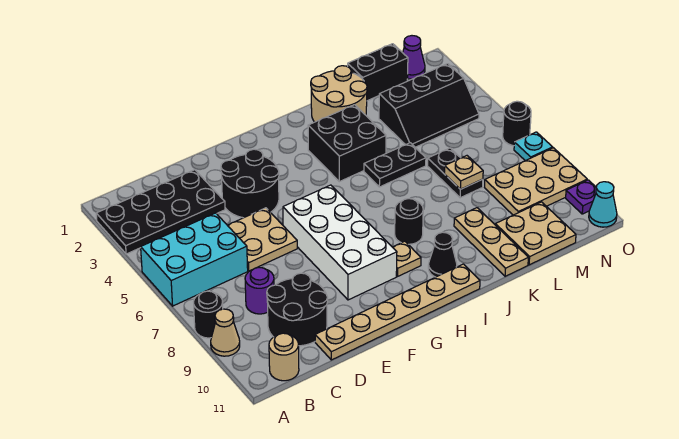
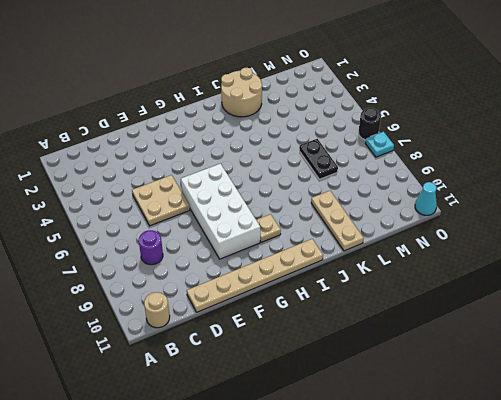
none -> black plate A2:D3 level 1
none -> cyan brick A5:C6 level 1
none -> black round brick A8 level 1

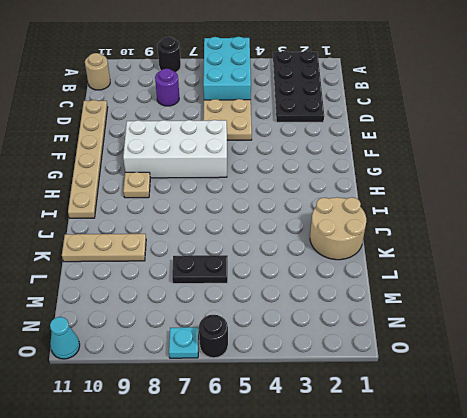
none -> tan cone A9 level 1
none -> black round brick C9:D10 level 1
none -> black round brick E3:F4 level 1

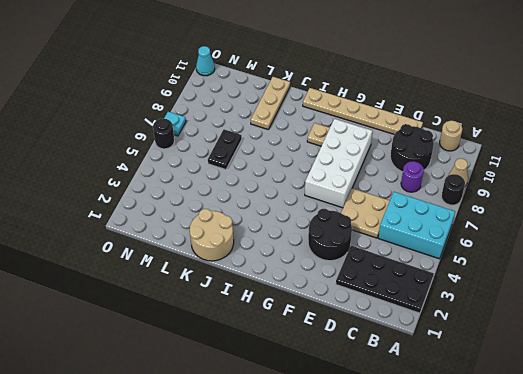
none -> black brick I3:J4 level 1
none -> black round brick I8 level 1
none -> black cone I10 level 1

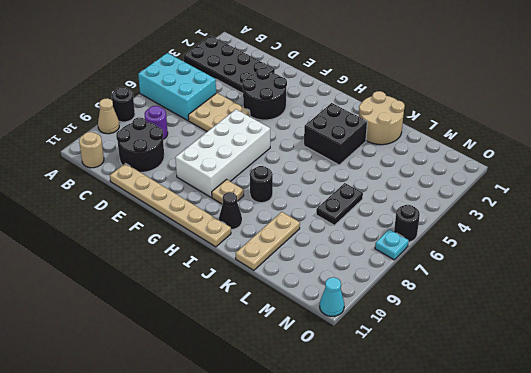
none -> black plate J5:K5 level 1
none -> black brick L1:M1 level 1
none -> black slope L3:N4 level 1 top 3

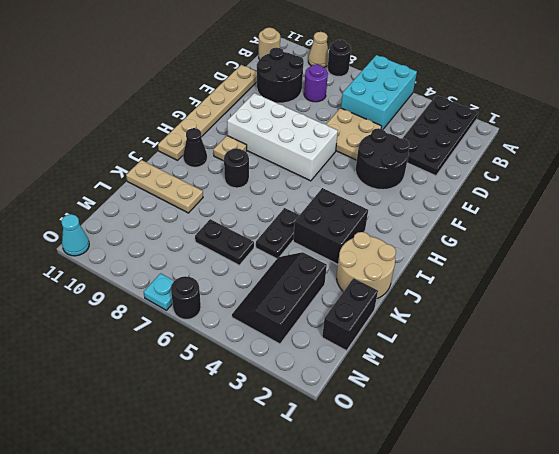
none -> tan plate L10:M11 level 1
none -> tan plate M8:O9 level 1
none -> purple cone N1 level 1

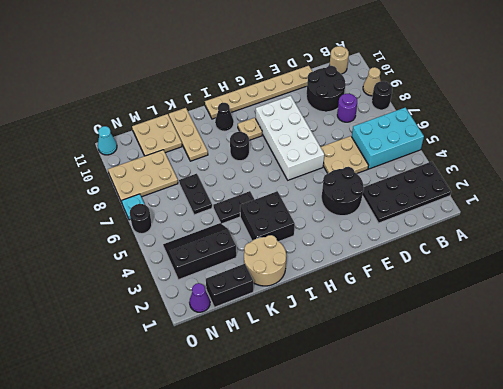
none -> purple plate O10 level 1
none -> tan plate L7 level 2

